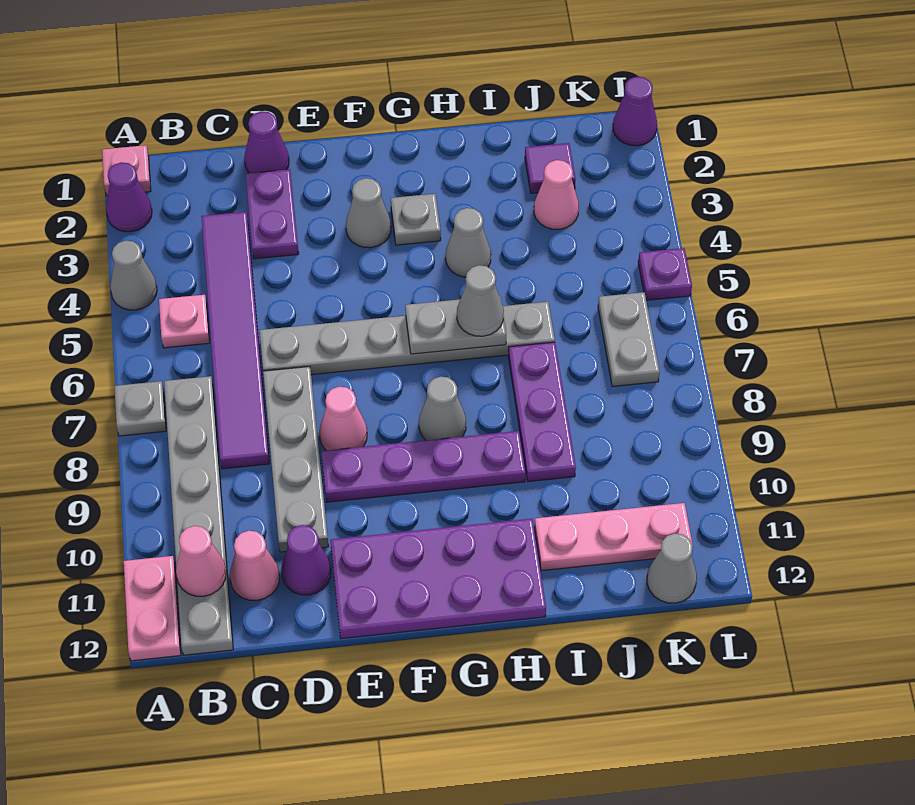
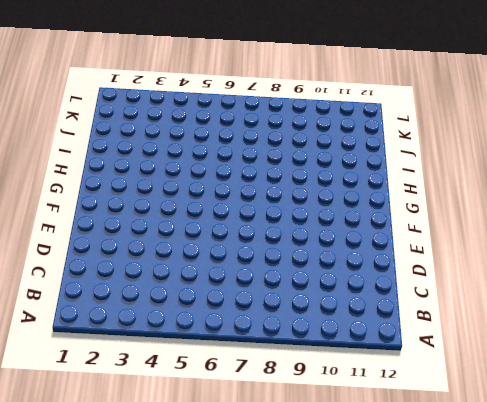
none -> pink plate A1 level 1
none -> purple cone A2 level 1
none -> grey cone A4 level 1
none -> grey plate A7 level 1

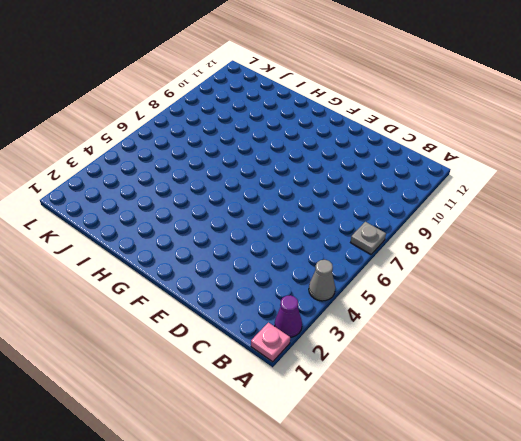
none -> pink plate A11:A12 level 1
none -> pink plate B5 level 1
none -> grey plate B7:B12 level 1
none -> purple tile C3:C8 level 1

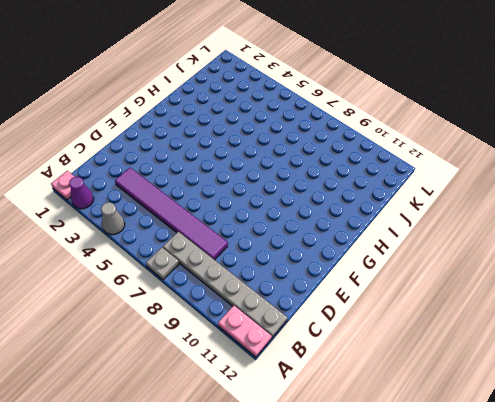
none -> pink plate B5 level 1
none -> pink cone C11 level 1
none -> purple cone D1 level 1
none -> purple plate D2:D3 level 1

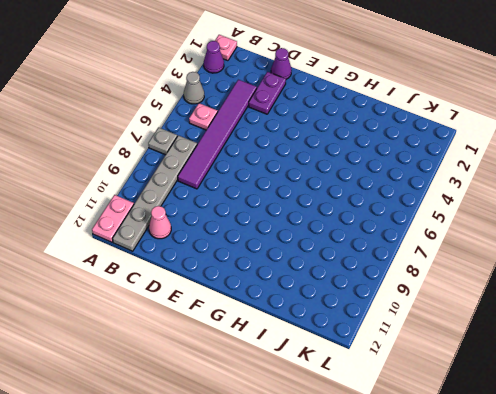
none -> grey plate D6:I6 level 1
none -> grey plate D7:D10 level 1
none -> purple cone D11 level 1
none -> pink cone E8 level 1

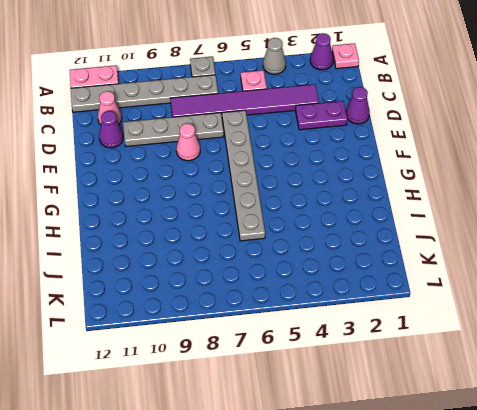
none -> purple plate E9:H9 level 1
none -> purple plate E11:H12 level 1
none -> grey cone F3 level 1
none -> grey plate G3 level 1

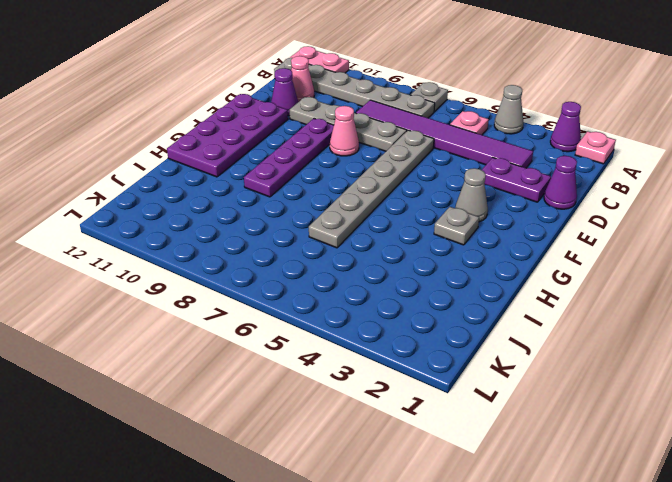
none -> grey cone G8 level 1
none -> grey cone H4 level 1
none -> purple plate I7:I9 level 1
none -> pink plate I11:K11 level 1

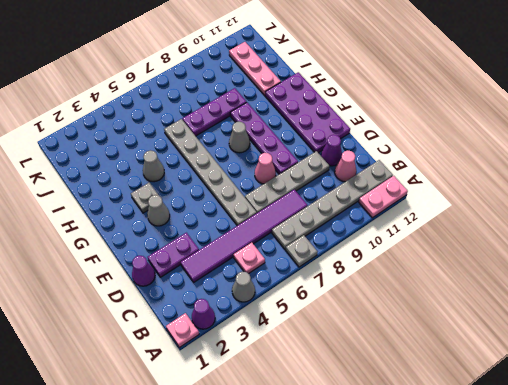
none -> purple tile J2 level 1
none -> pink cone J3 level 1
none -> grey plate K6:K7 level 1
none -> grey cone K12 level 1

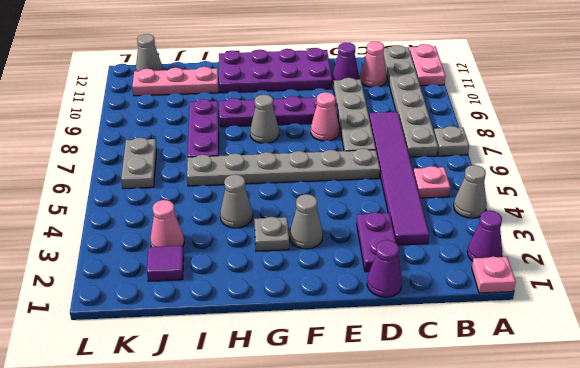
none -> purple cone L1 level 1
none -> purple plate L5 level 1
none -> pink cone B11 level 2
none -> grey plate G6:H6 level 2

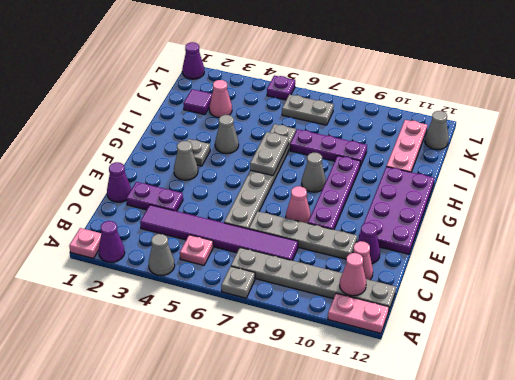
none -> grey cone H6 level 3

